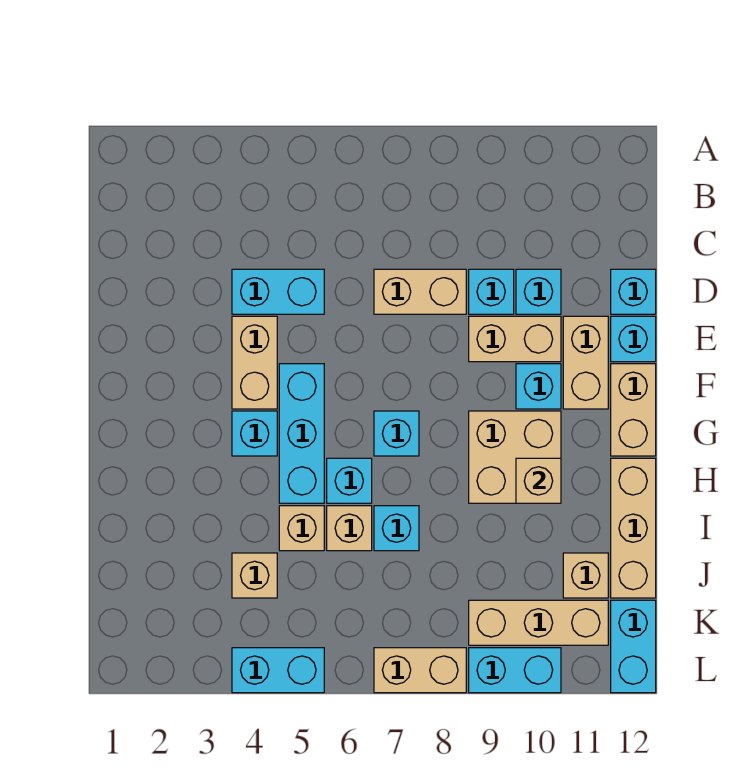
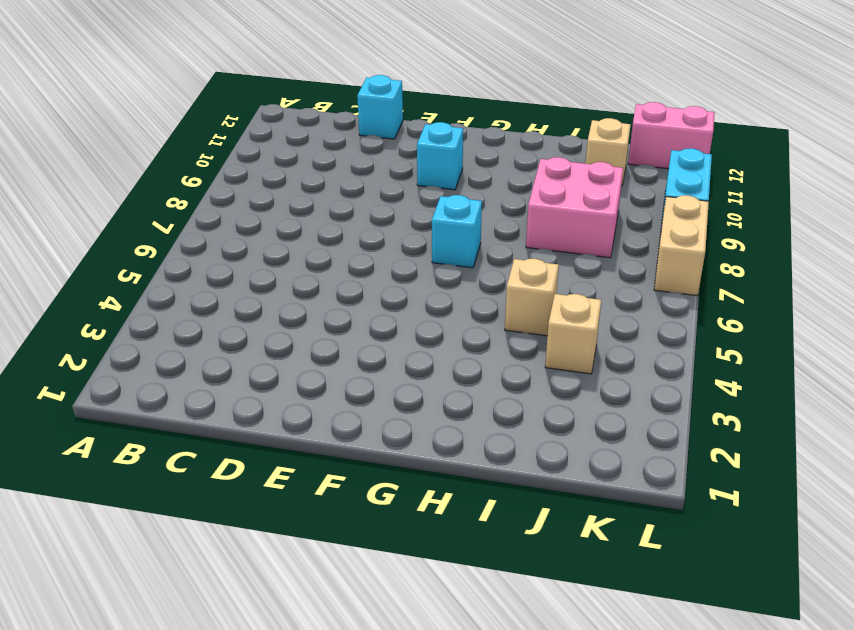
pink brick I8:J9 level 1 -> none
pink brick K12:L12 level 1 -> cyan brick K12:L12 level 1
none -> cyan brick D4:D5 level 1
none -> tan brick D7:D8 level 1
none -> cyan brick D9 level 1

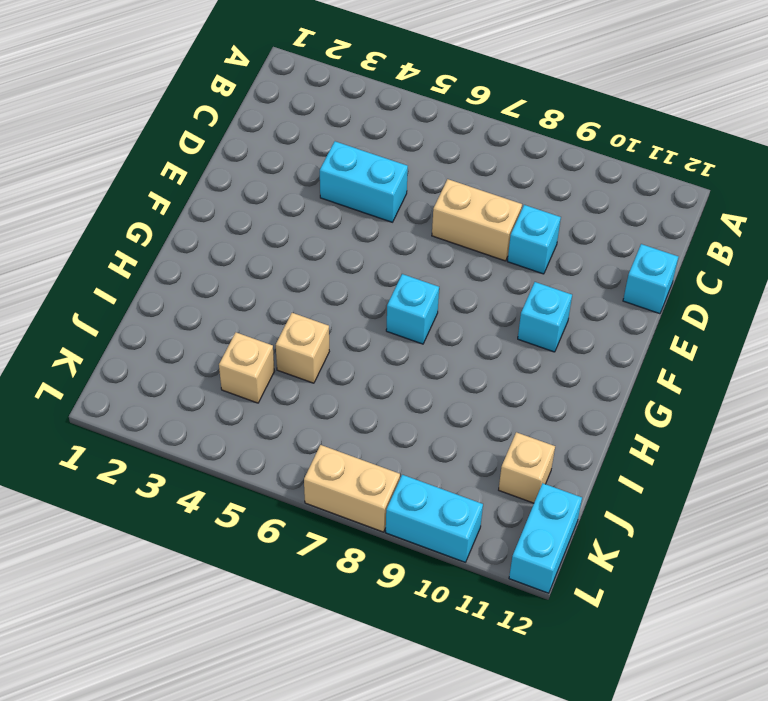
none -> cyan brick D10 level 1
none -> tan brick E4:F4 level 1
none -> tan brick E9:E10 level 1

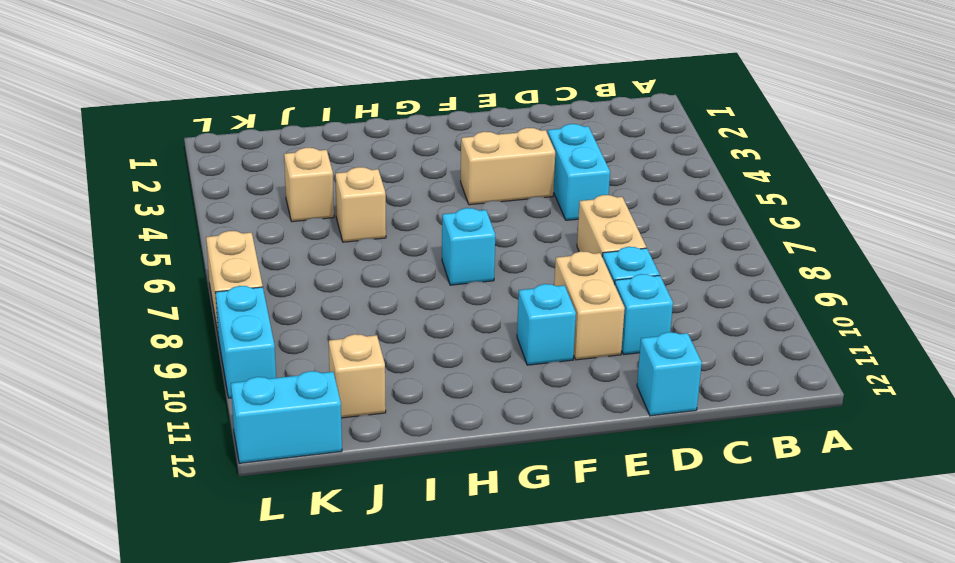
none -> tan brick E11:F11 level 1
none -> cyan brick E12 level 1
none -> cyan brick F5:H5 level 1

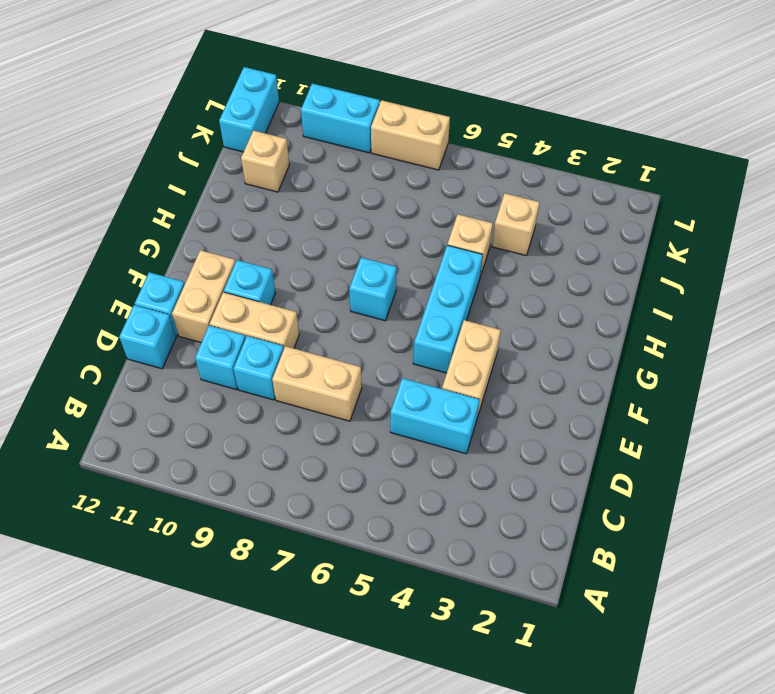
none -> tan brick F12:G12 level 1
none -> cyan brick G4 level 1
none -> tan brick G9:H10 level 1

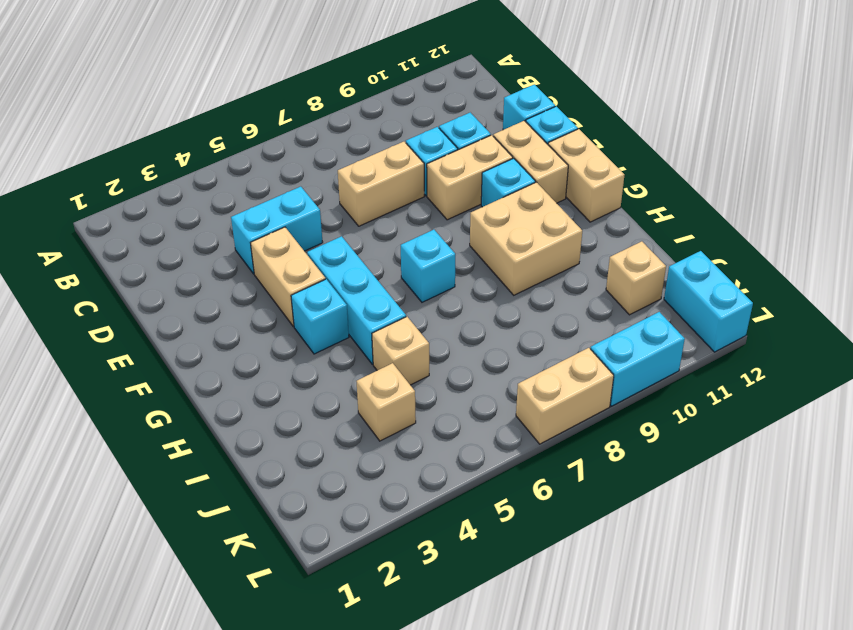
none -> cyan brick H6 level 1
none -> tan brick H12:J12 level 1
none -> tan brick I6 level 1

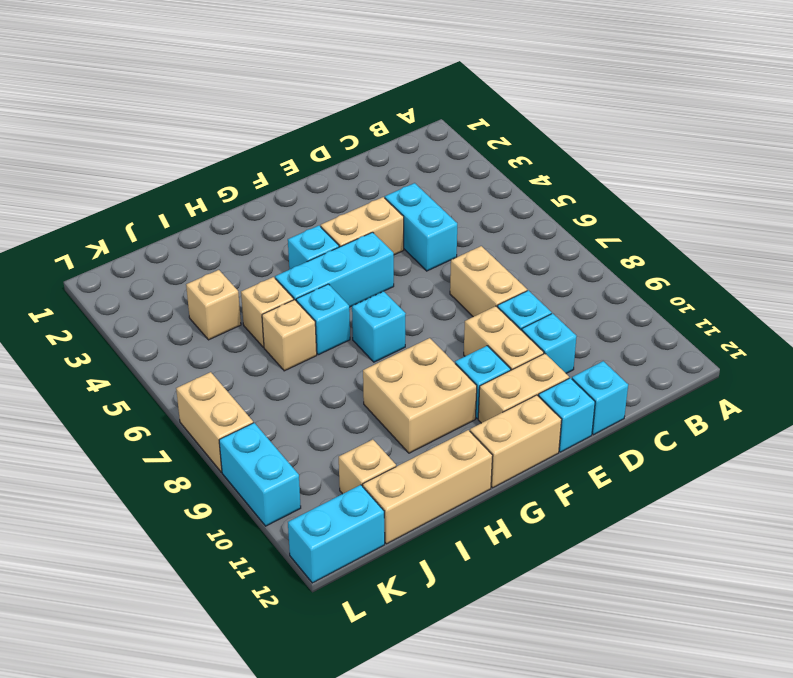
none -> cyan brick I7 level 1
none -> tan brick K9:K11 level 1
none -> cyan brick L4:L5 level 1

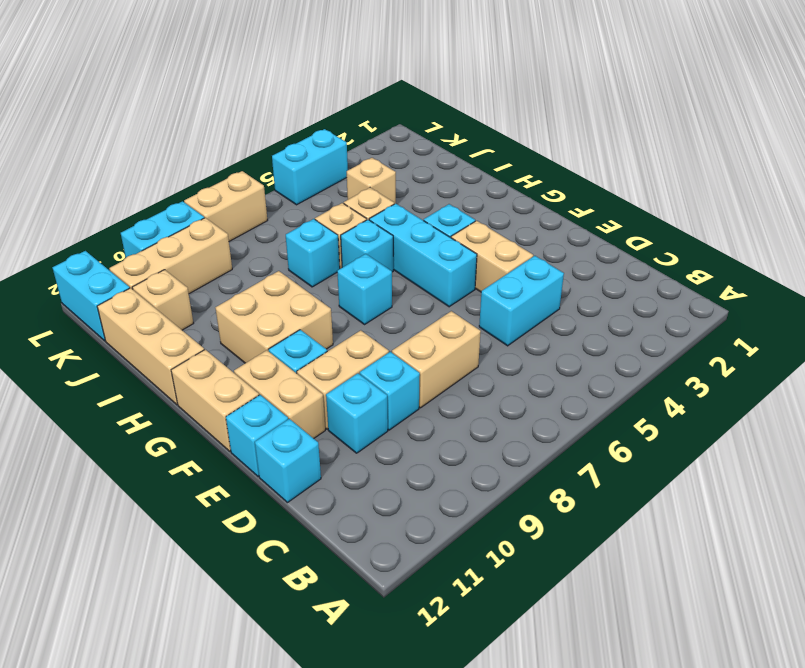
none -> tan brick H10 level 2

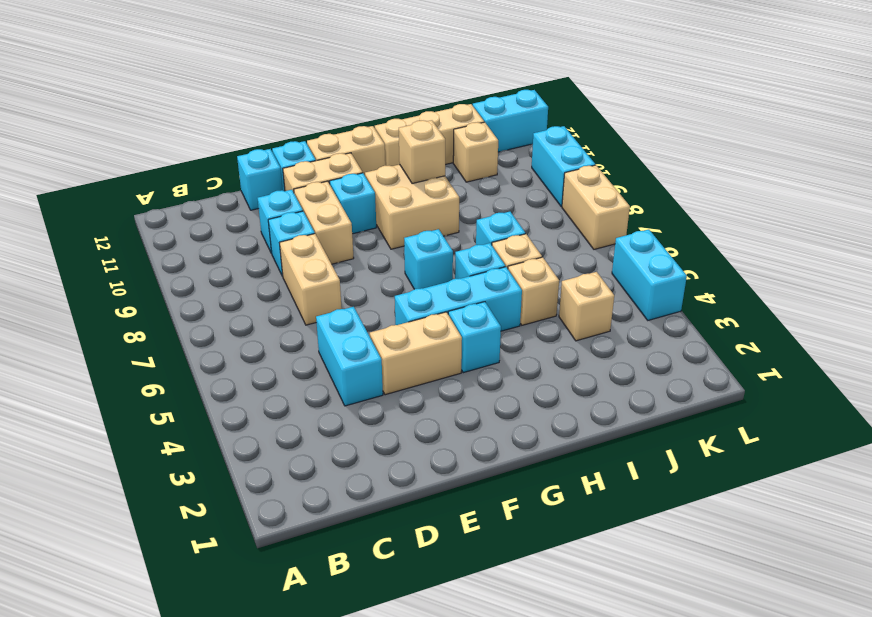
none -> tan brick K9:K11 level 1

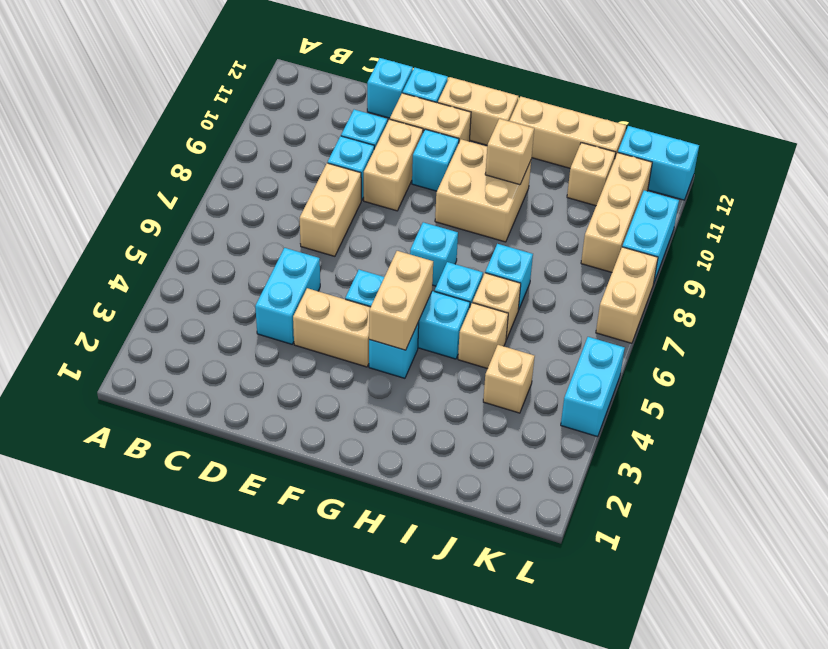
tan brick G4:G5 level 2 -> none

